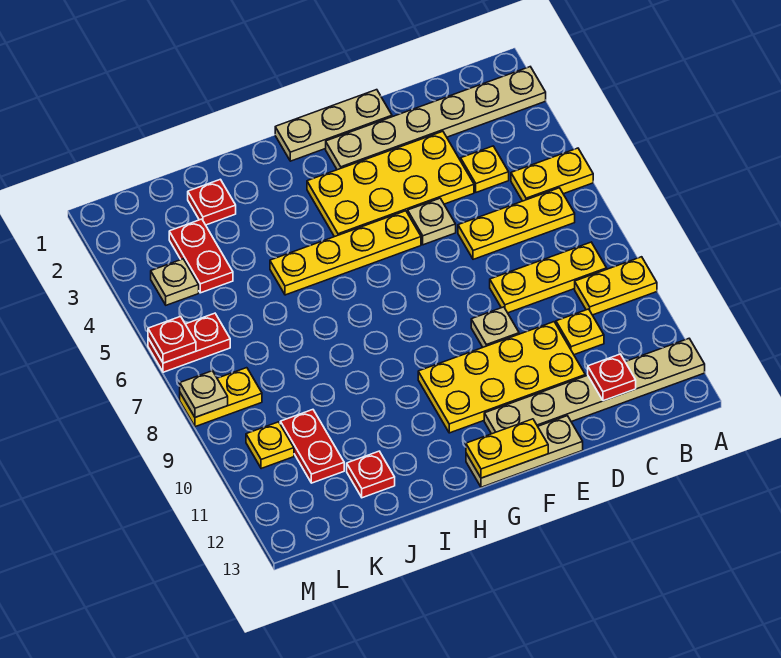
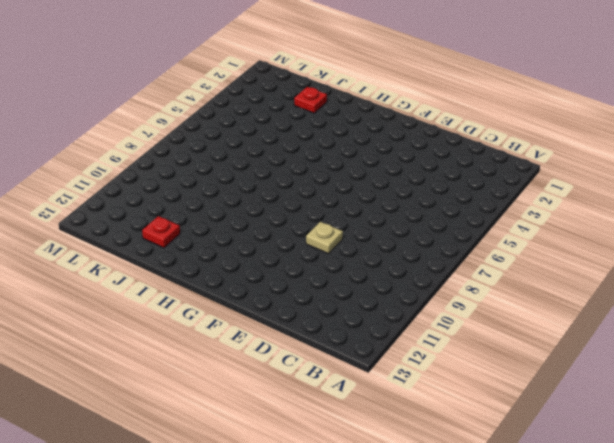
none -> tan plate A2:F2 level 1
none -> yellow plate A5:B5 level 1
none -> yellow plate A9:B9 level 1

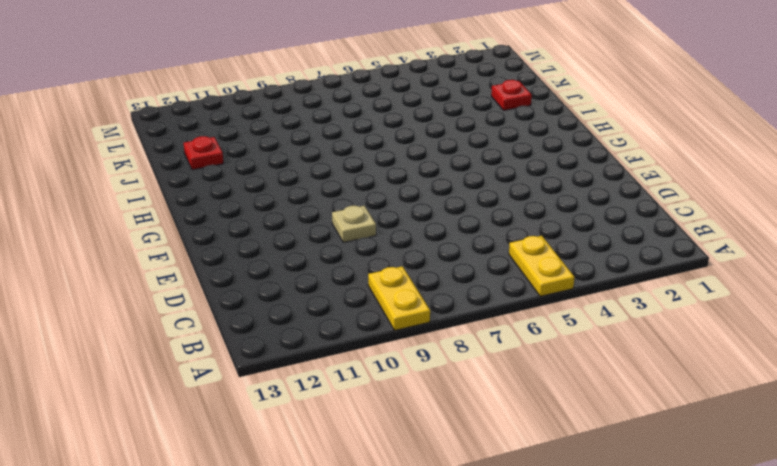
none -> tan plate A2:F2 level 1
none -> tan plate A12:F12 level 1
none -> yellow plate B6:D6 level 1

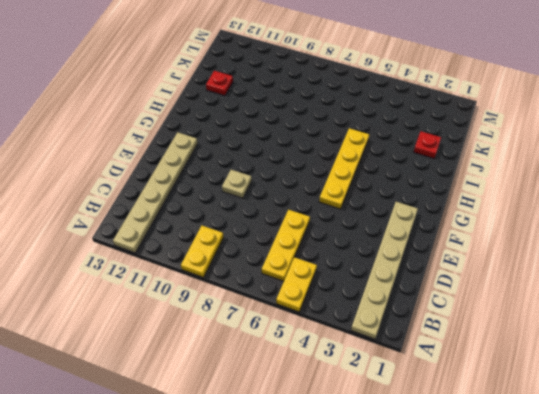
none -> yellow plate B8:D8 level 1
none -> yellow plate C4 level 1
none -> yellow plate C10 level 1

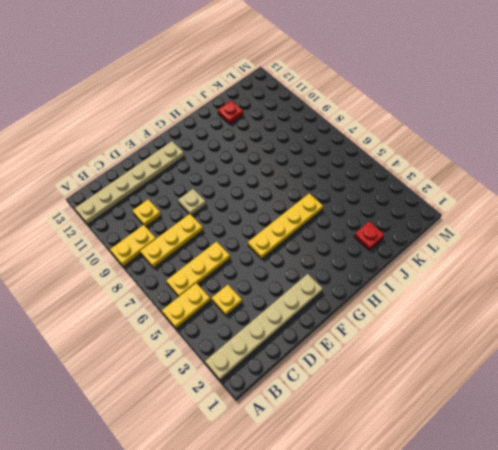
none -> yellow plate D3:G4 level 1
none -> yellow plate D10:G11 level 1
none -> tan plate E1:G1 level 1

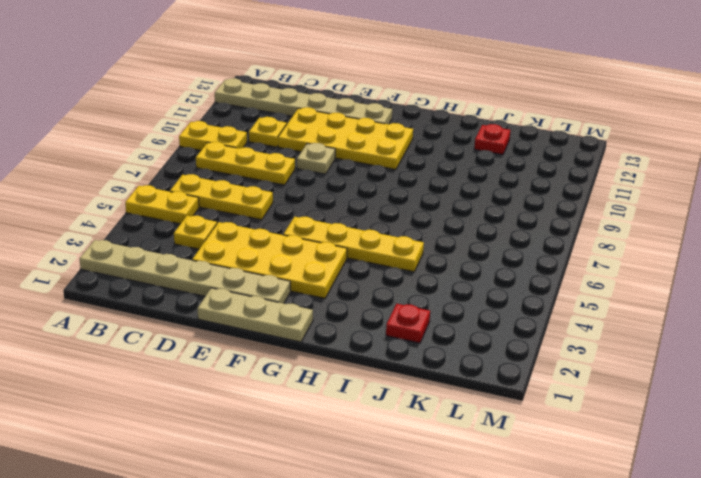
none -> tan plate E5 level 1
none -> tan plate E13:G13 level 1
none -> red plate K3:K4 level 1

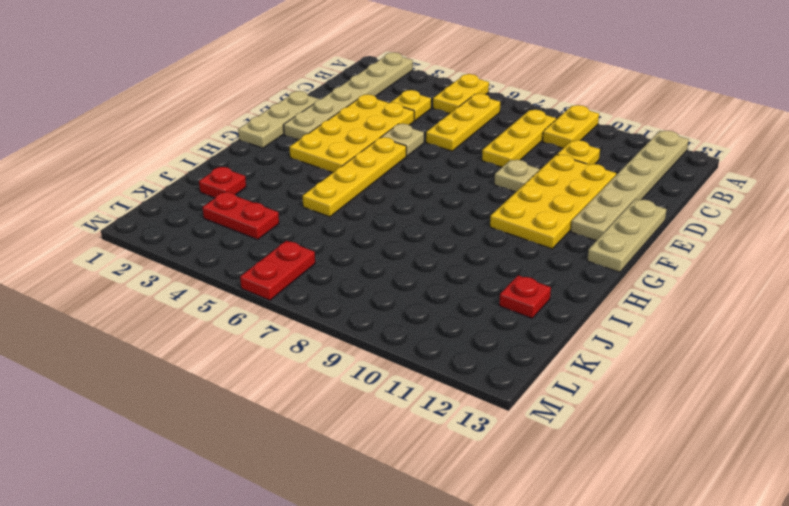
none -> red plate K10:K11 level 1
none -> tan plate L4 level 1
none -> yellow plate L8:M8 level 1

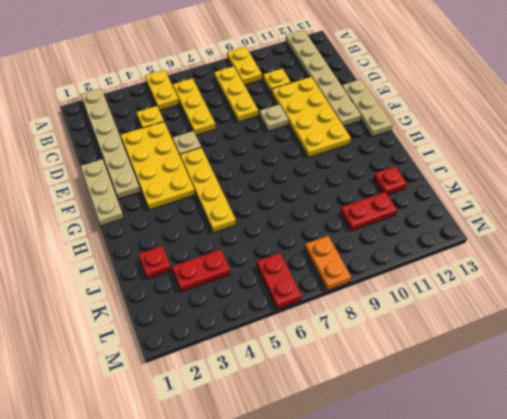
orange plate L8:M8 level 1 -> yellow plate L8:M8 level 1
none -> tan plate L4 level 1
none -> yellow plate L10 level 1
none -> red plate C12 level 2

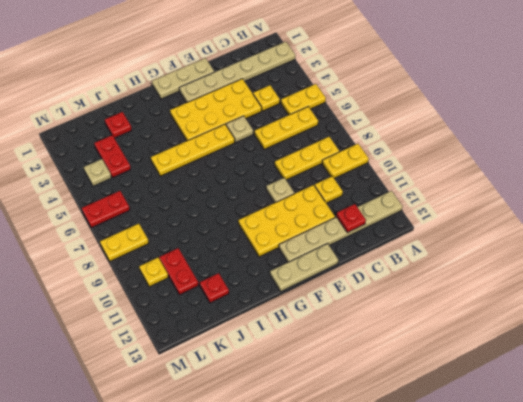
none -> yellow plate F13:G13 level 2
none -> red plate M6 level 2
none -> tan plate M8 level 2

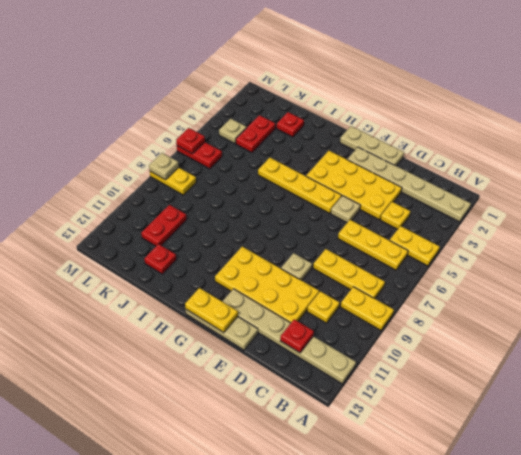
none -> yellow plate L10 level 1

